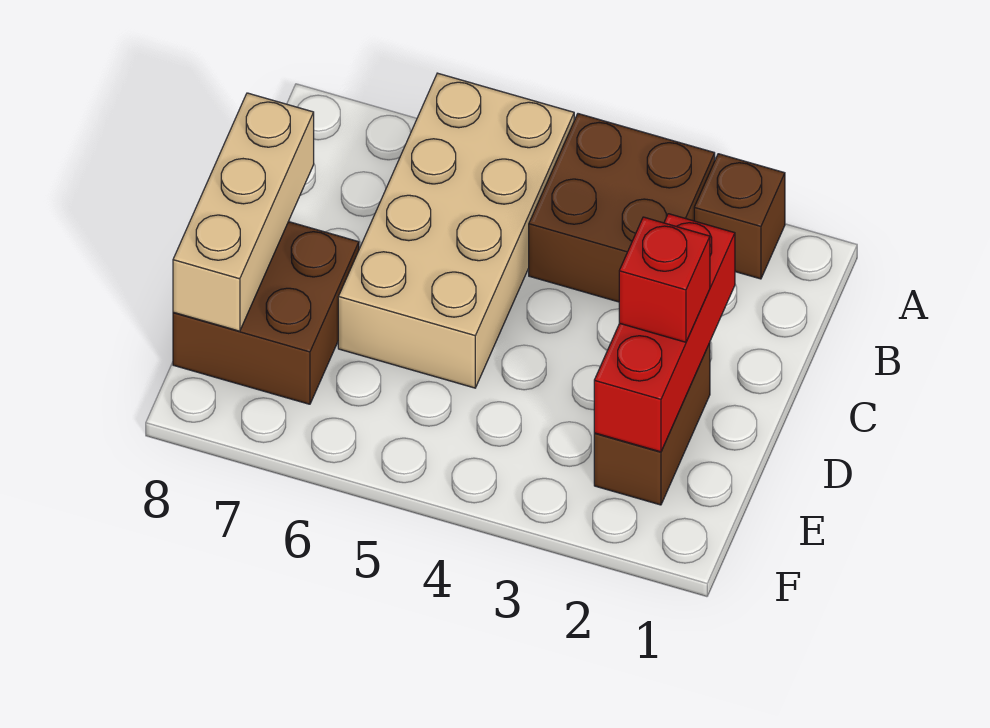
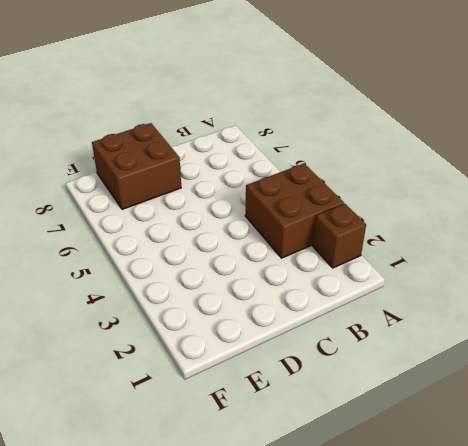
none -> tan brick A5:D6 level 1
none -> brown brick D2:E2 level 1

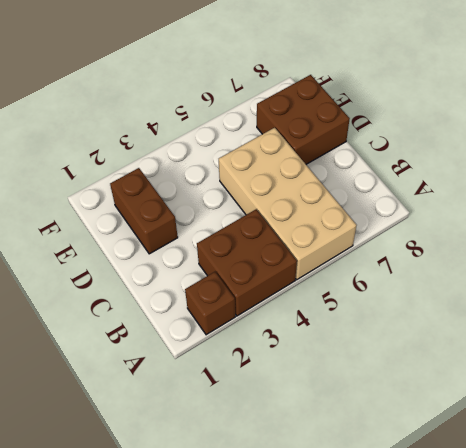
none -> red brick C2:E2 level 2
none -> tan brick C8:E8 level 2

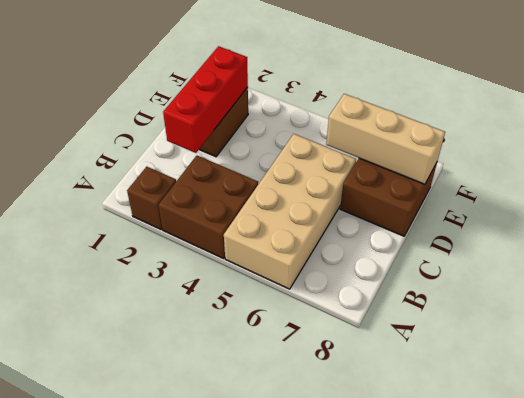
tan brick E6:E8 level 2 -> tan brick C8:E8 level 2
none -> red brick D2 level 3

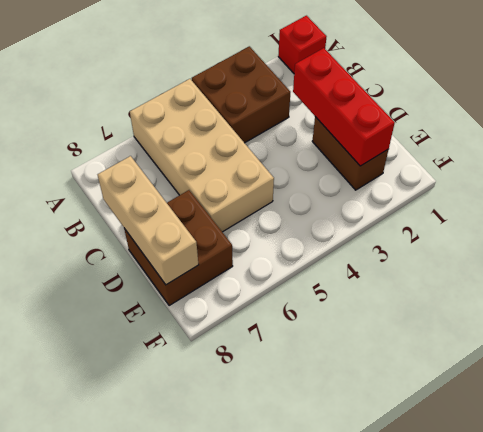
red brick A1 level 1 -> red brick D2 level 3
none -> brown brick A2 level 1

